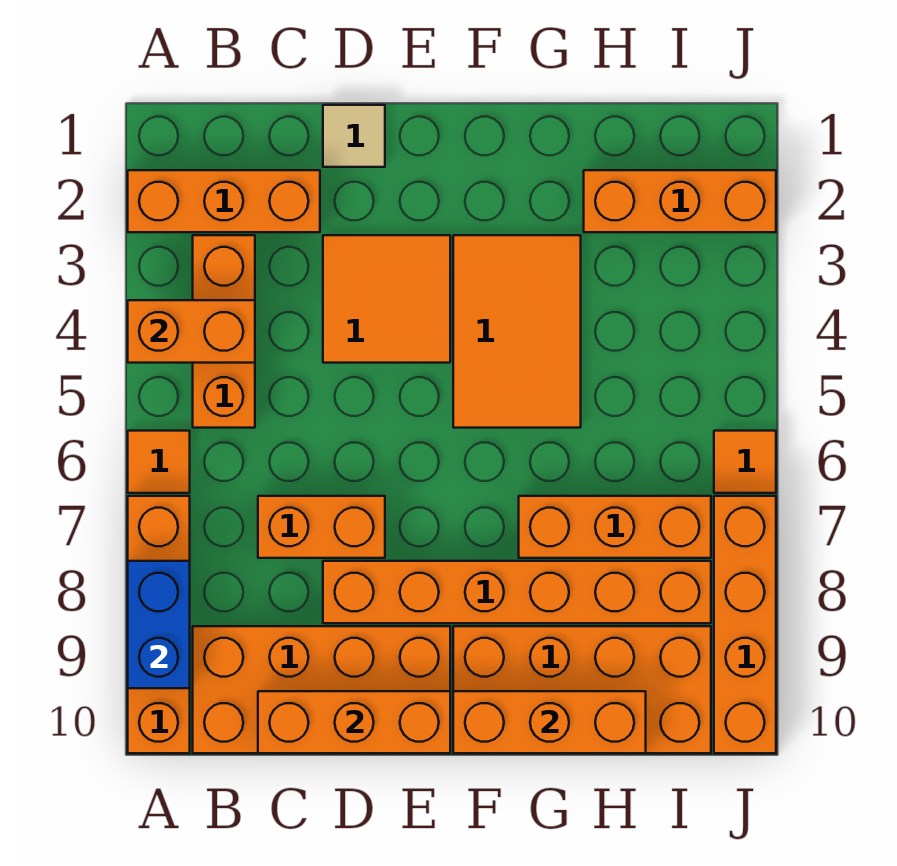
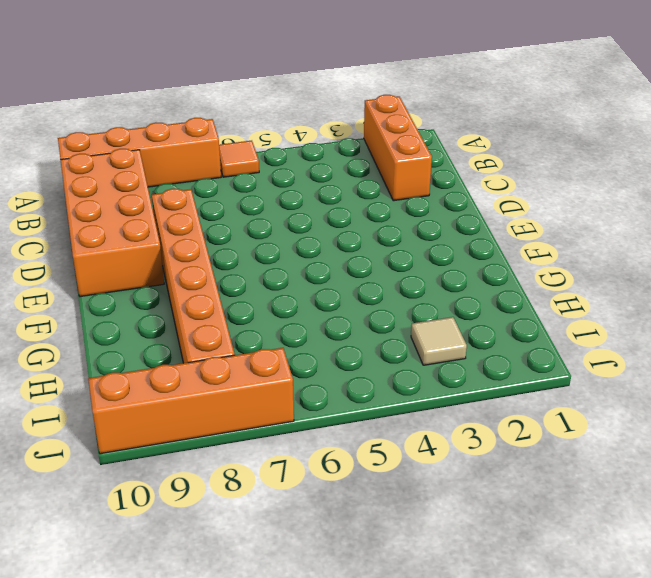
tan tile I3 level 1 -> tan tile D1 level 1
none -> orange brick B3:B5 level 1
none -> orange brick C7:D7 level 1
none -> orange tile D3:E4 level 1

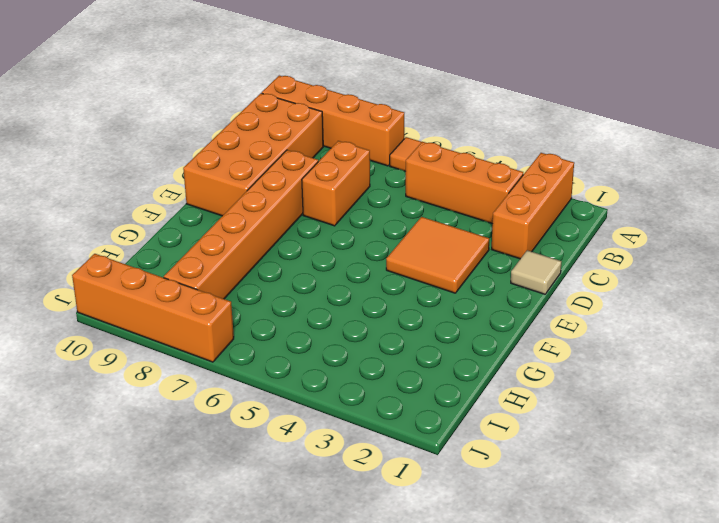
none -> orange tile F3:G5 level 1
none -> orange brick F9:I10 level 1
none -> orange brick G7:I7 level 1

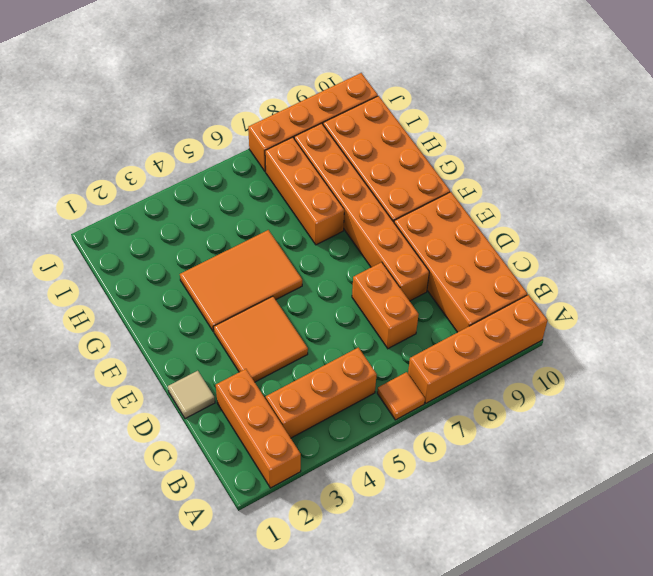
none -> orange brick H2:J2 level 1
none -> orange tile J6 level 1
none -> orange brick A4:B4 level 2

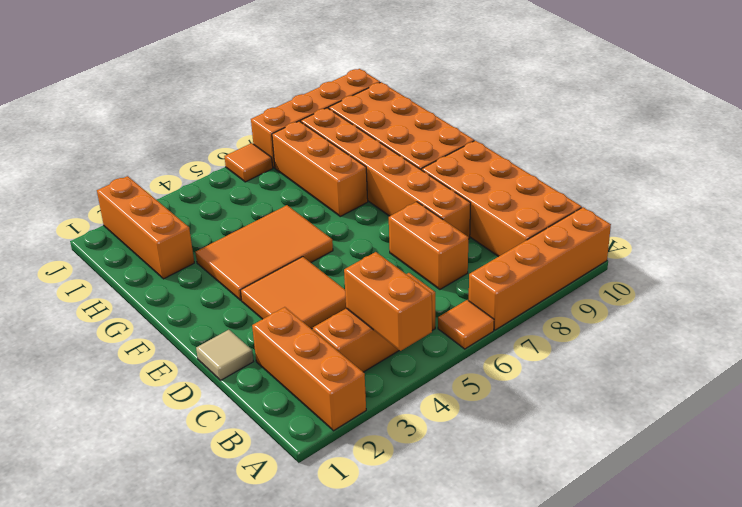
none -> blue brick A8:A9 level 2
none -> orange brick C10:E10 level 2
none -> orange brick F10:H10 level 2

